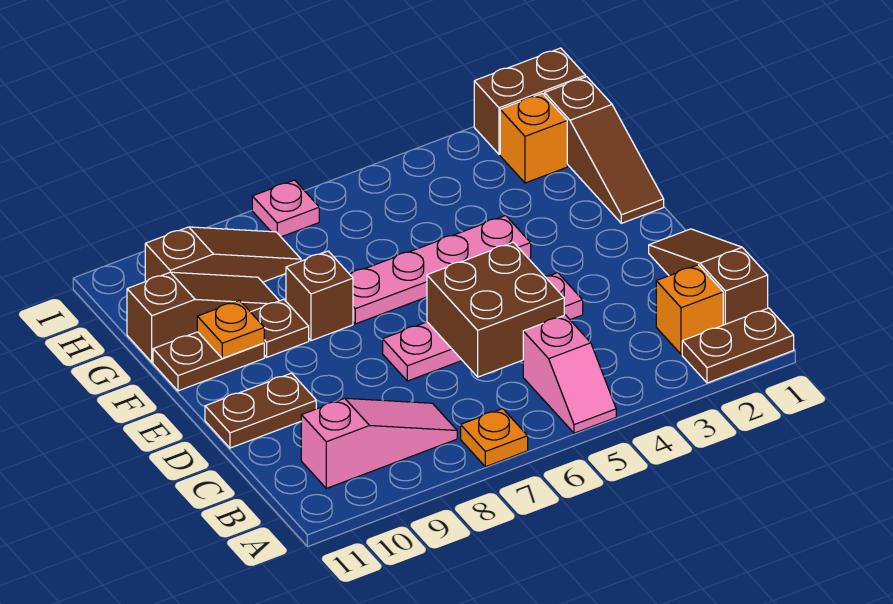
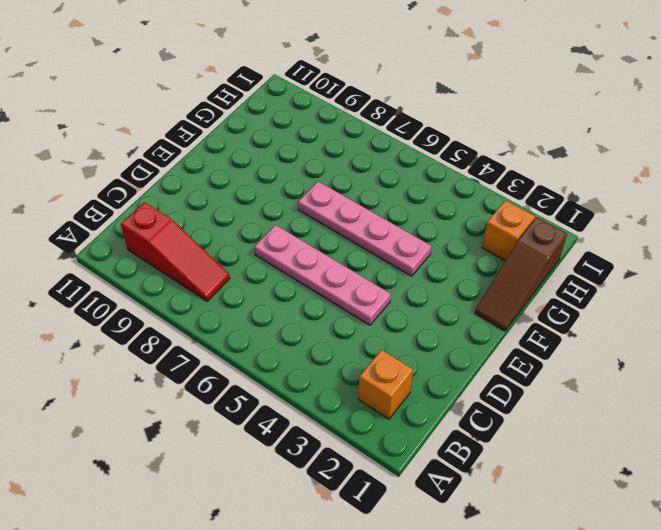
red slope B8:B10 level 1 top 10 -> pink slope B8:B10 level 1 top 10
none -> brown plate A1:A2 level 1
none -> pink slope A5:B5 level 1 top B
none -> orange plate A7 level 1

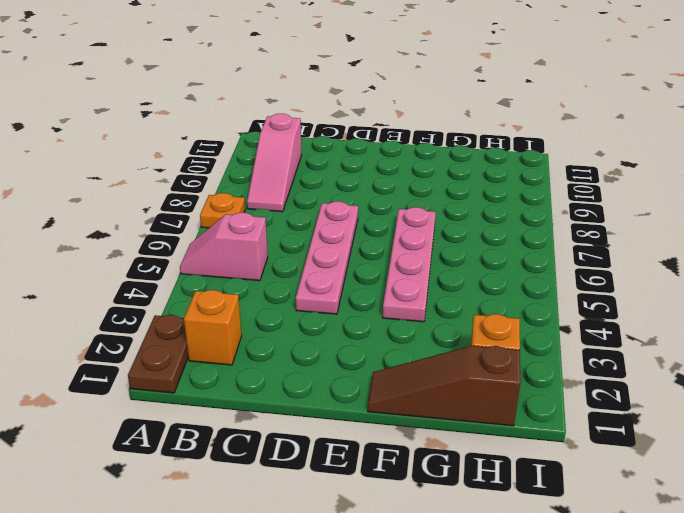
none -> brown slope B1:D1 level 1 top B
none -> brown plate D10:D11 level 1
none -> brown brick F8 level 1

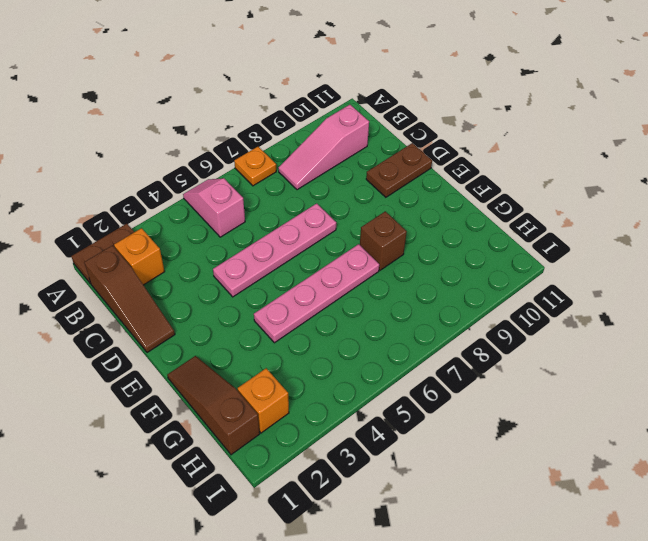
none -> brown plate F9 level 1
none -> brown plate F10:F11 level 1
none -> brown slope G9:G11 level 1 top 11

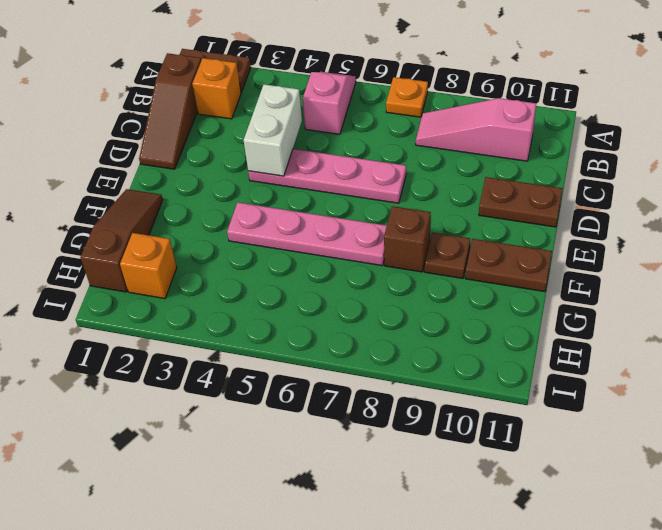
white brick C4:D4 level 2 -> none
none -> brown slope G9:G11 level 1 top 11
none -> brown slope H8:H10 level 1 top 10
none -> brown brick I1:I2 level 1

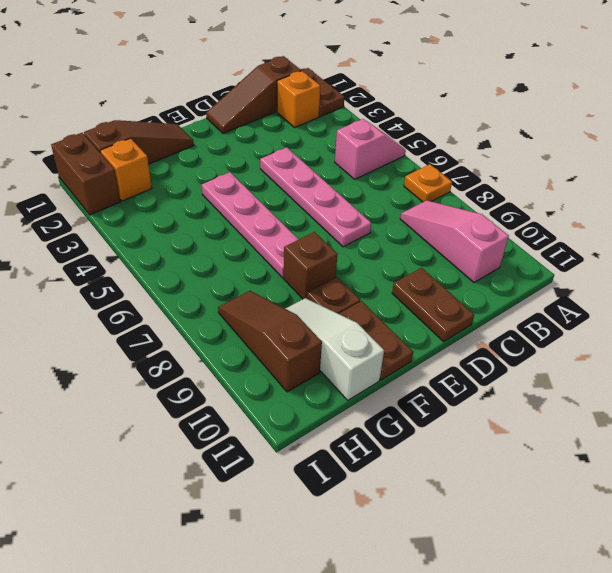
white slope G9:G11 level 1 top 11 -> brown slope G9:G11 level 1 top 11
none -> pink plate I7 level 1
none -> brown brick C5:D6 level 2
none -> orange plate F10 level 2

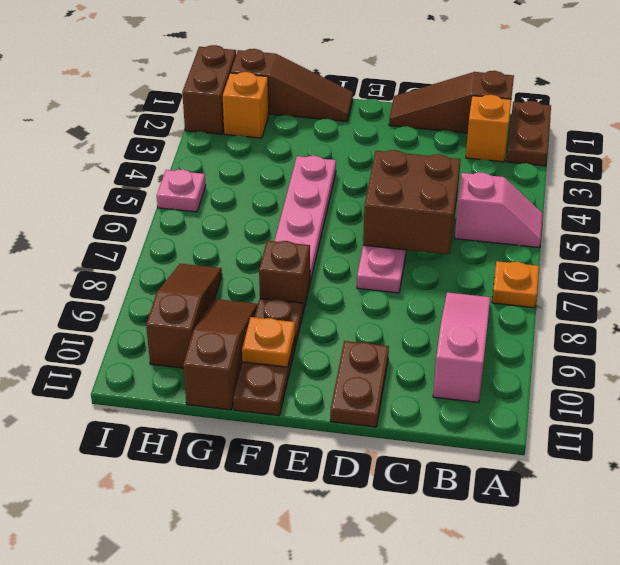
pink plate I5 level 1 -> pink plate I7 level 1

